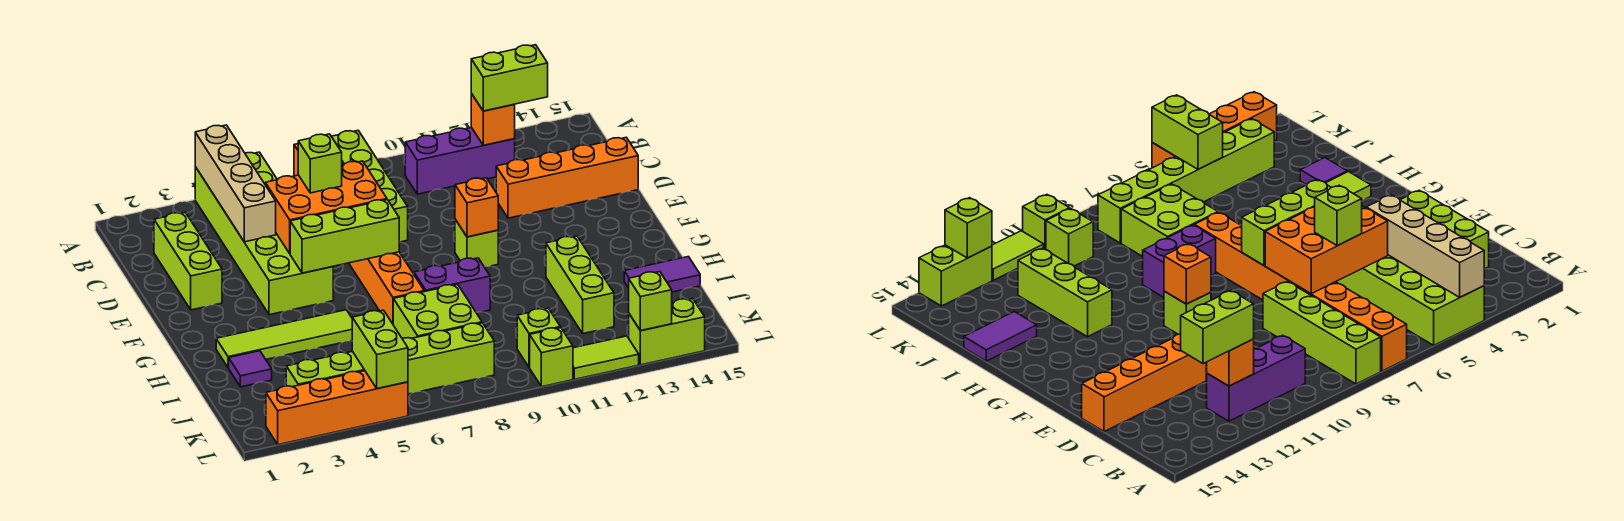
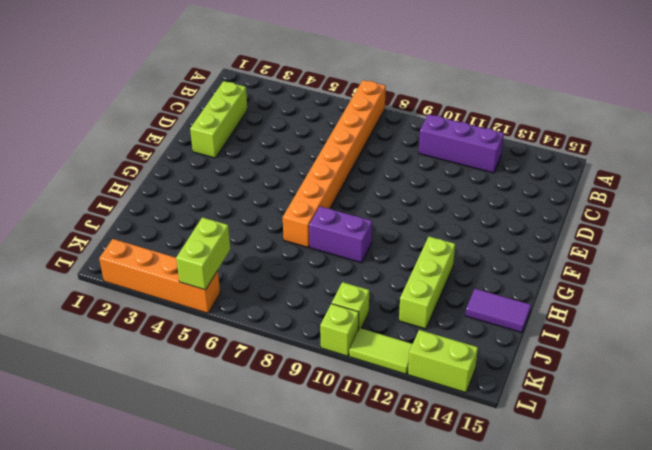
none -> lime brick A4:F5 level 1
none -> lime brick A8:D8 level 1
none -> orange brick D12:D15 level 1

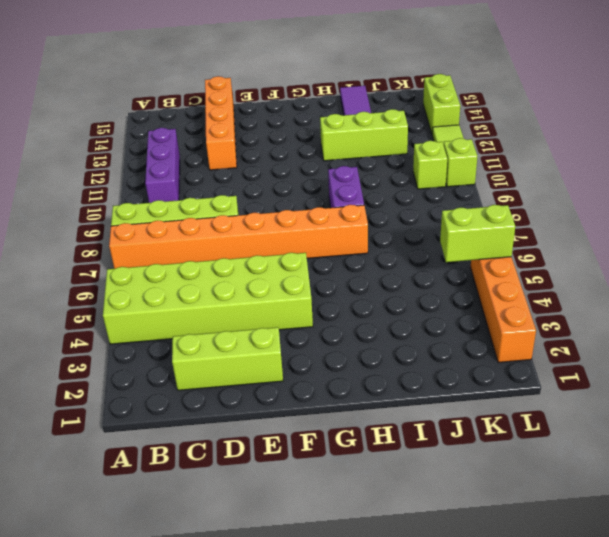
none -> lime brick F10 level 1
none -> lime tile H2:H5 level 1
none -> purple tile I2 level 1

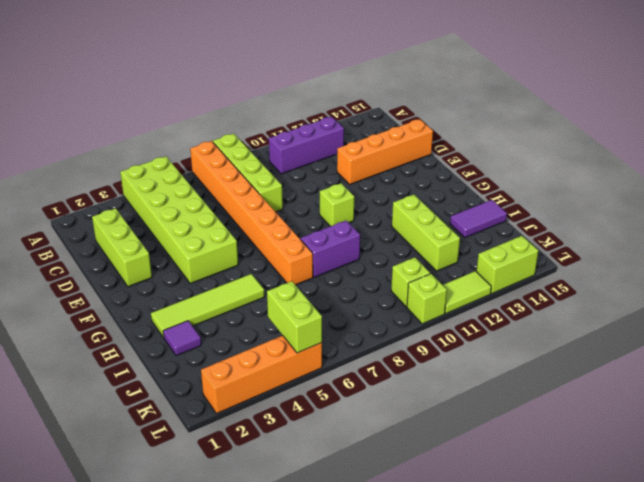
none -> lime brick I7:J8 level 1
none -> lime brick K3:K8 level 1
none -> tan brick A4:D4 level 2

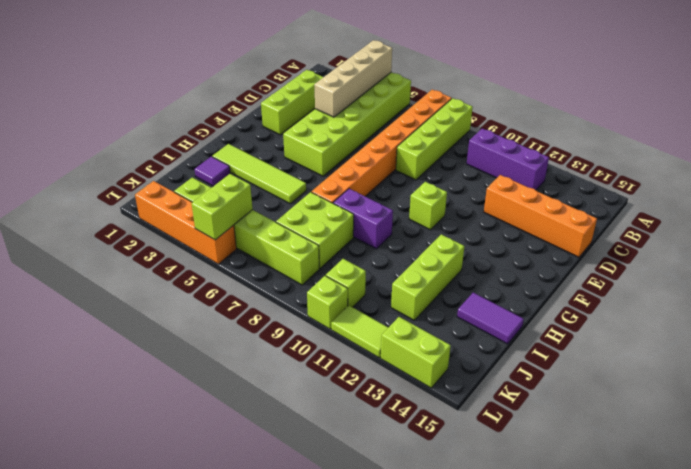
none -> orange brick B12 level 2
none -> orange brick D5:E7 level 2
none -> lime brick F5:F7 level 2

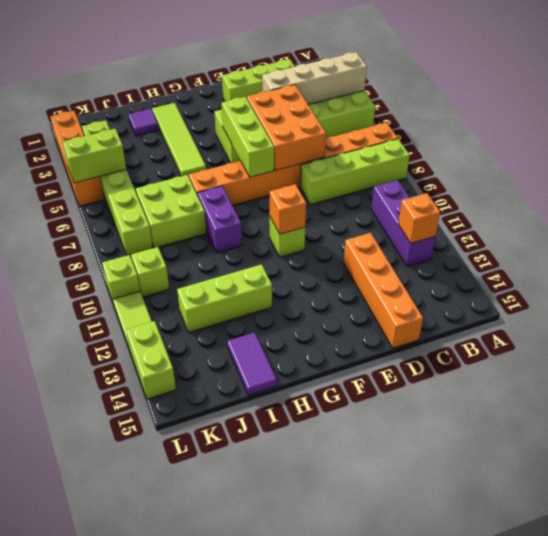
none -> lime brick L13 level 2
none -> lime brick B12:B13 level 3
none -> lime brick D6 level 3

